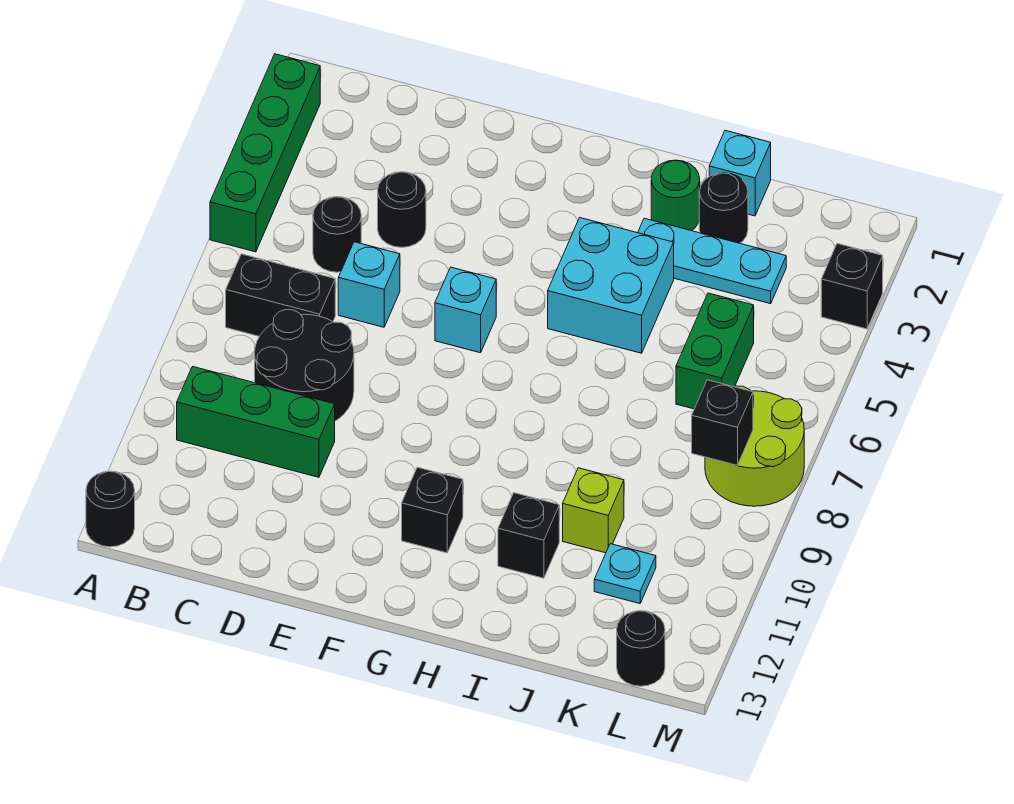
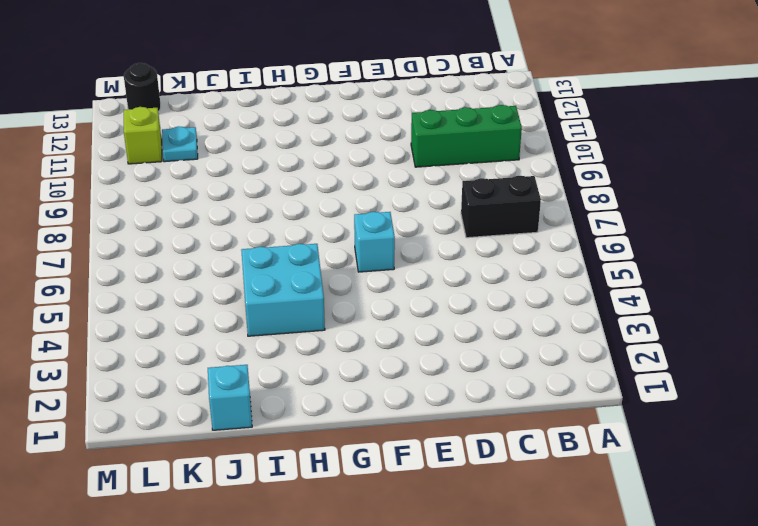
lime brick L11 level 1 -> lime brick J10 level 1
none -> green brick A2:A5 level 1
none -> black round brick A13 level 1
none -> black round brick C5 level 1

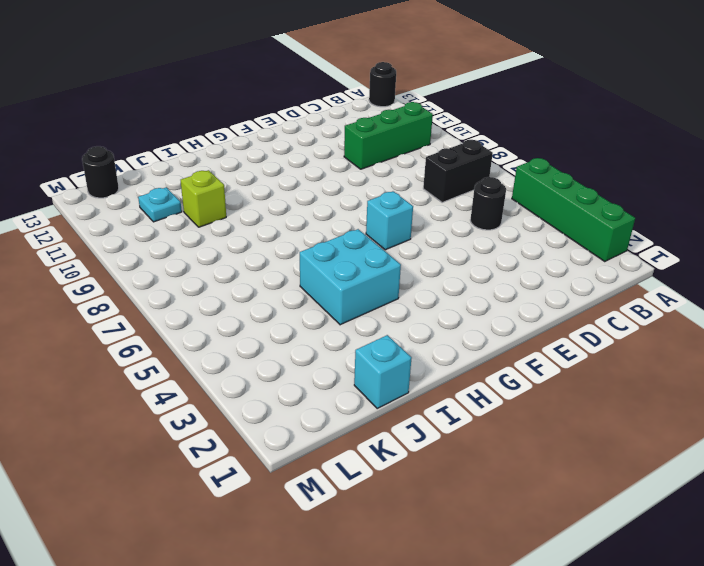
none -> black round brick C8:D9 level 1
none -> black round brick D4 level 1
none -> cyan brick D6 level 1

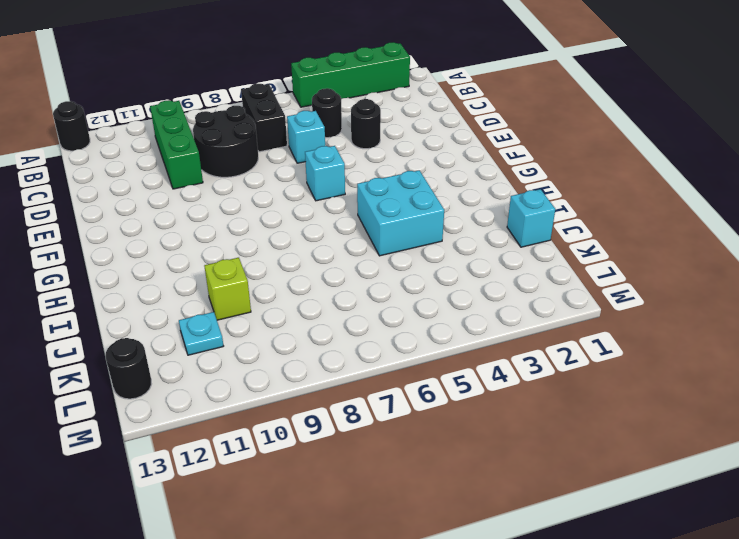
none -> black brick G11 level 1
none -> green round brick I2 level 1
none -> cyan plate I3:K3 level 1

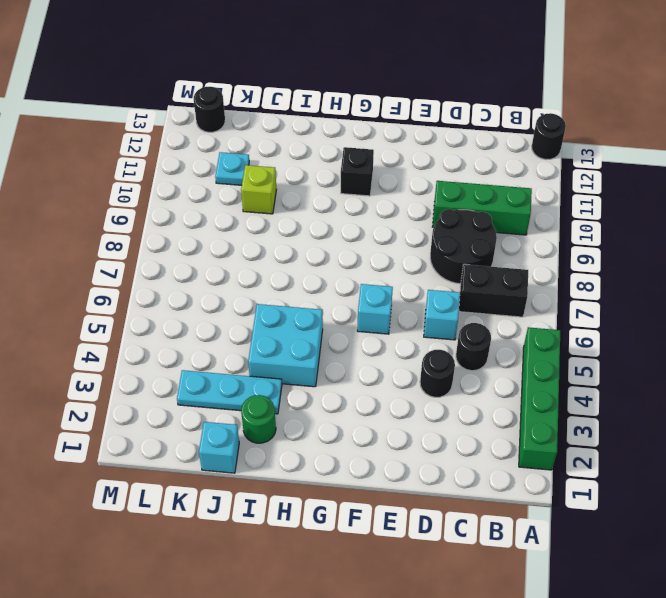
none -> black brick I11 level 1
none -> black round brick J2 level 1
none -> green brick K5:K6 level 1

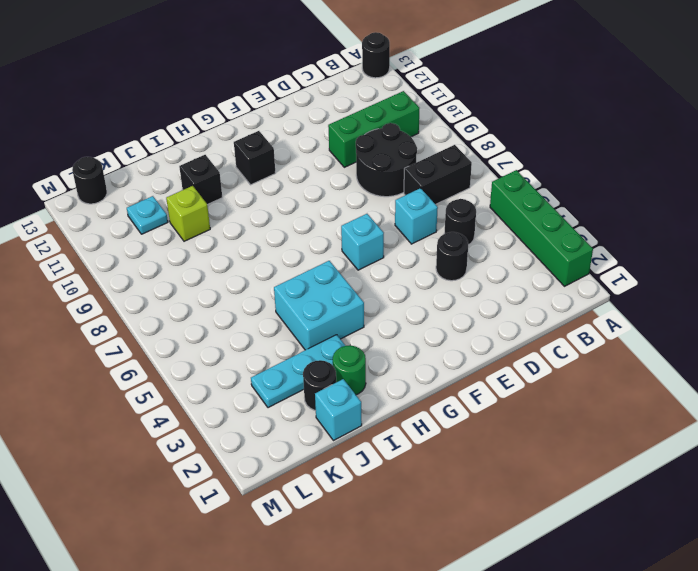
none -> green brick K5:K6 level 1
none -> lime round brick L7:M8 level 1
none -> black brick M3 level 1

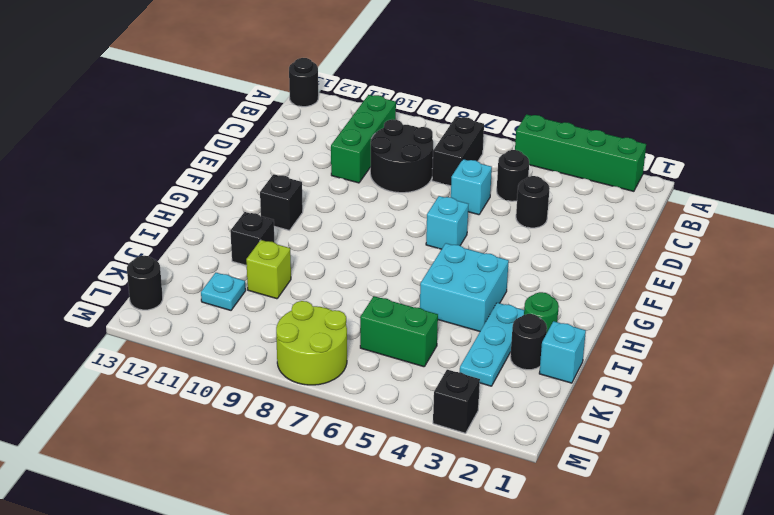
none -> black brick L8 level 2

